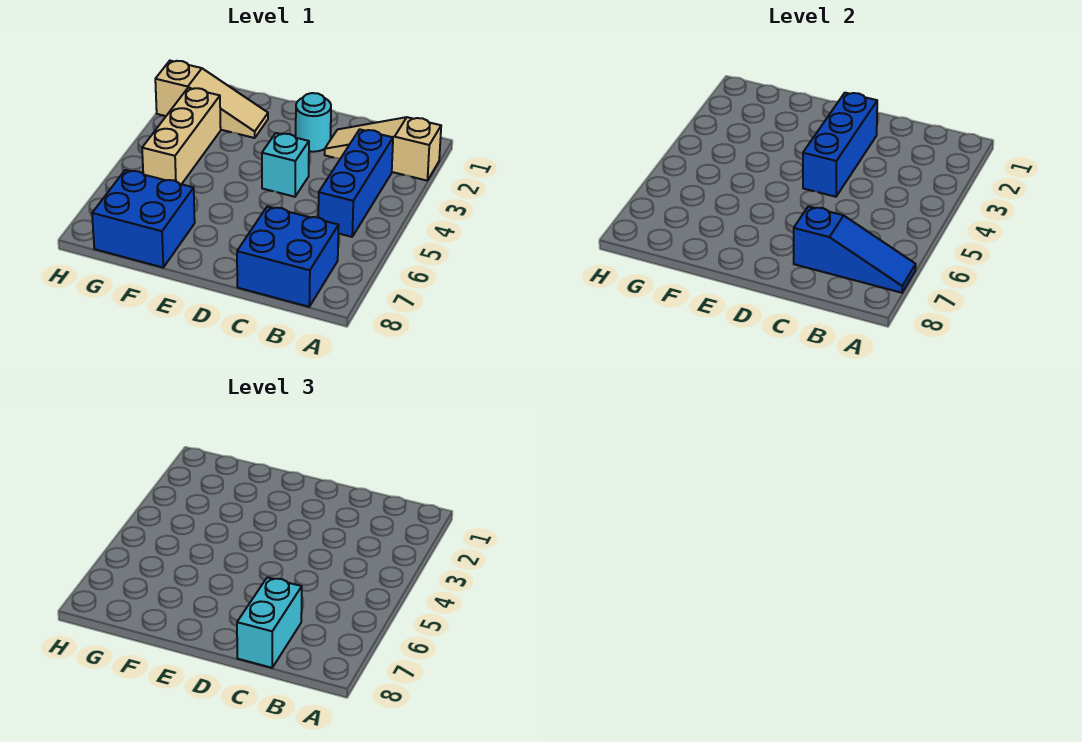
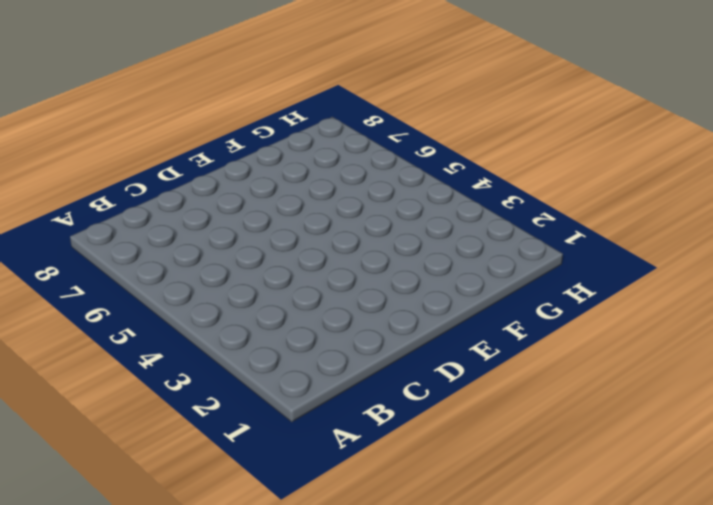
none -> tan slope A2:C2 level 1 top A
none -> blue brick B3:B5 level 1

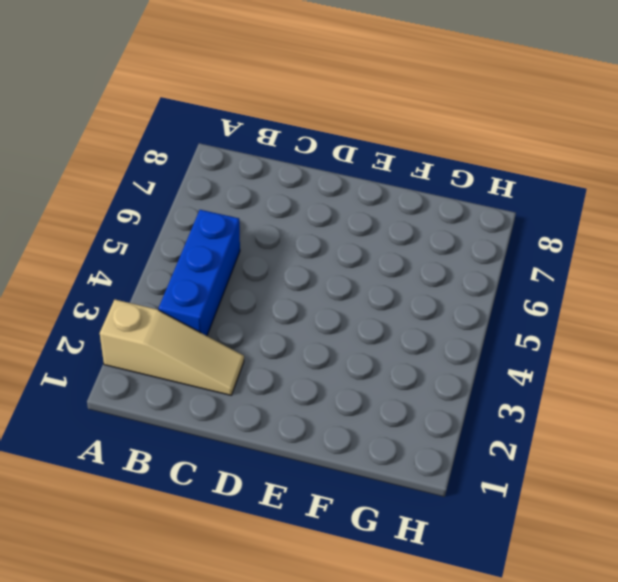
none -> blue brick B7:C8 level 1
none -> cyan round brick D2 level 1

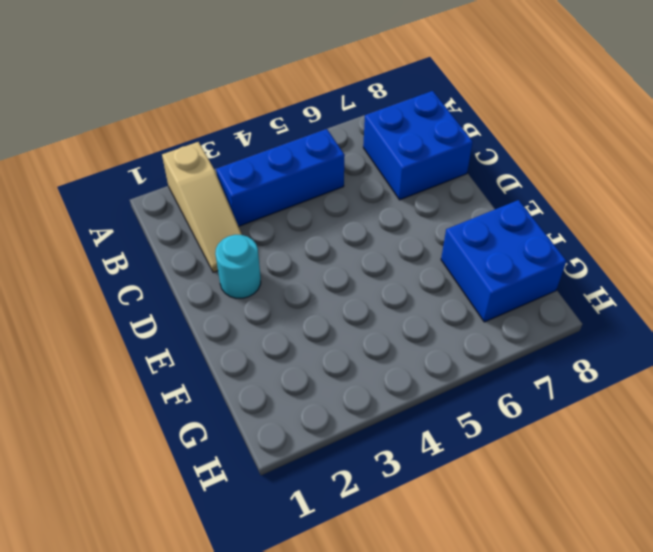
none -> cyan brick D4 level 1
none -> tan slope F2:H2 level 1 top H

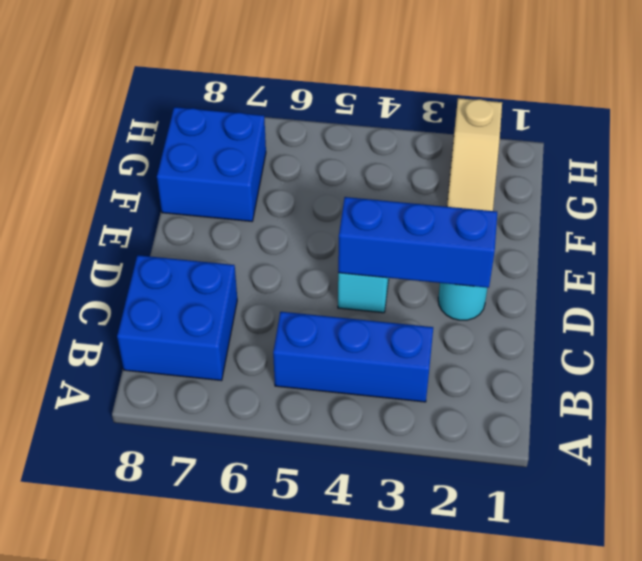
none -> tan slope A2:C2 level 1 top A
none -> tan brick G3:G5 level 1

